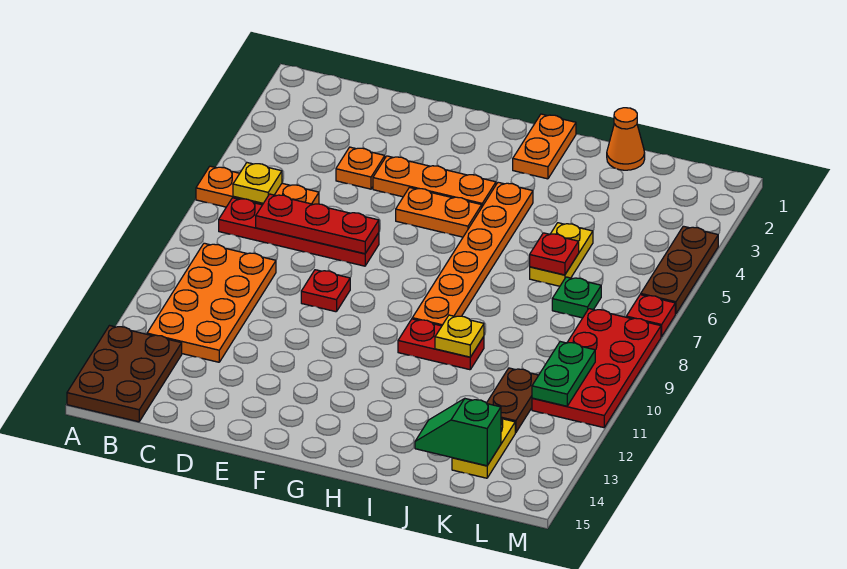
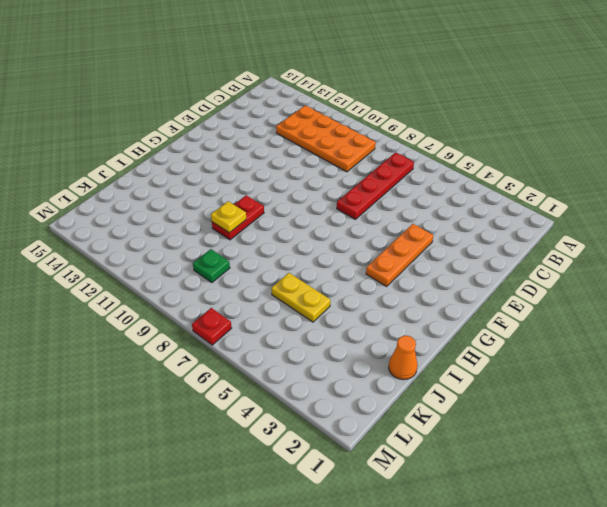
green plate K9 level 1 -> green plate K7 level 1
none -> orange plate A6:C6 level 1
none -> brown plate A13:B15 level 1
none -> orange plate D4 level 1

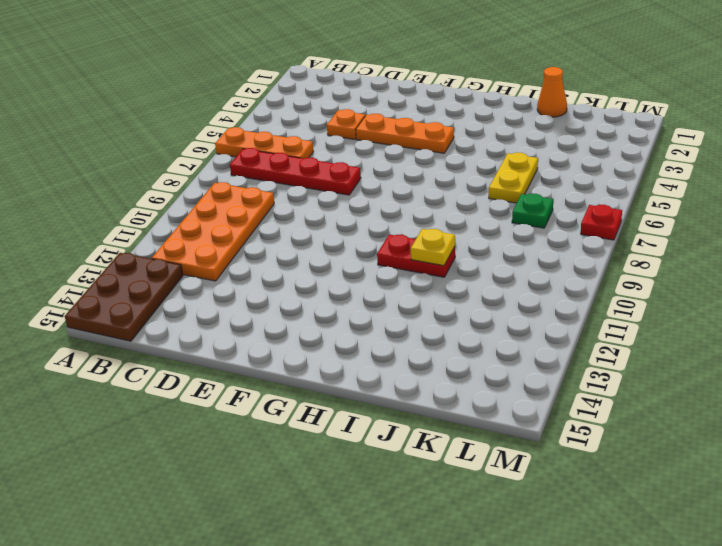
none -> red plate E9 level 1
none -> orange plate F5:G5 level 1
none -> orange plate H1:H2 level 1

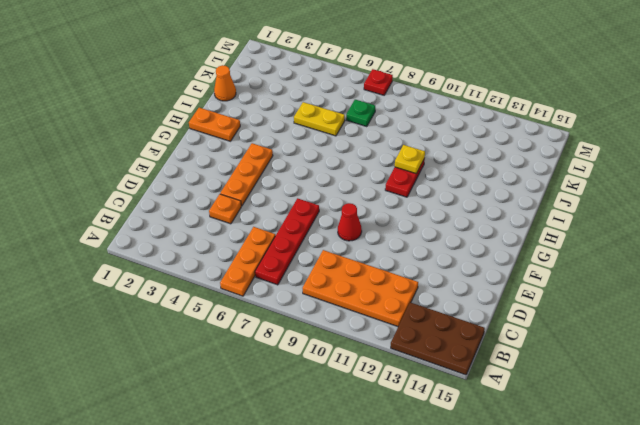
red cone E9 level 1 -> red plate E9 level 1
none -> orange plate F5:G5 level 1
none -> orange plate H4:H9 level 1
none -> brown plate K11:K12 level 1

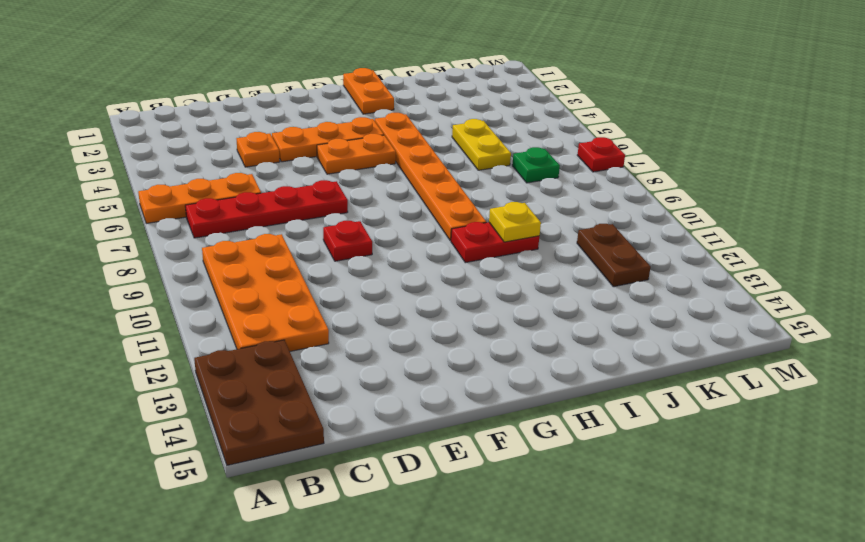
none -> orange cone J1 level 1
none -> yellow plate K13:K14 level 1
none -> red plate L8:M11 level 1

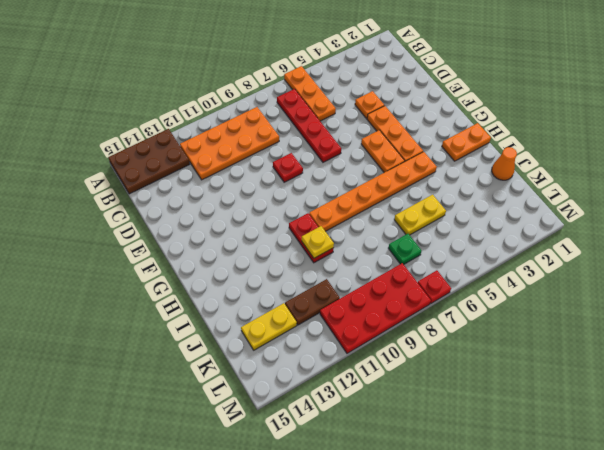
none -> brown plate M4:M6 level 1
none -> yellow plate B6 level 2
none -> red plate C7:E7 level 2

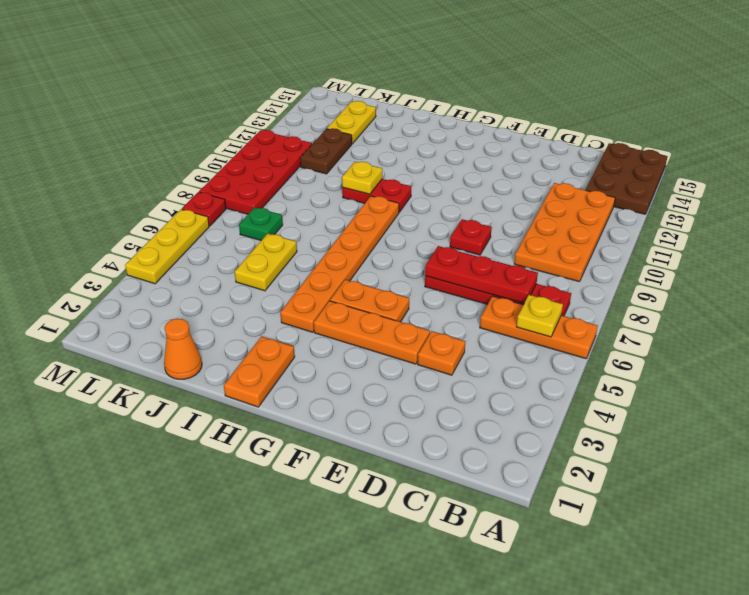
yellow plate M4:M6 level 1 -> brown plate M4:M6 level 1
none -> red plate J6 level 2
none -> green slope J14:K14 level 2 top K
none -> green plate L10:L11 level 2

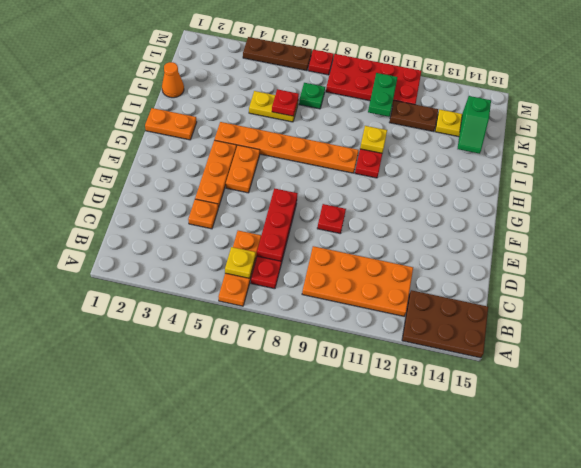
green plate K10:L10 level 2 -> green plate L10:L11 level 2

